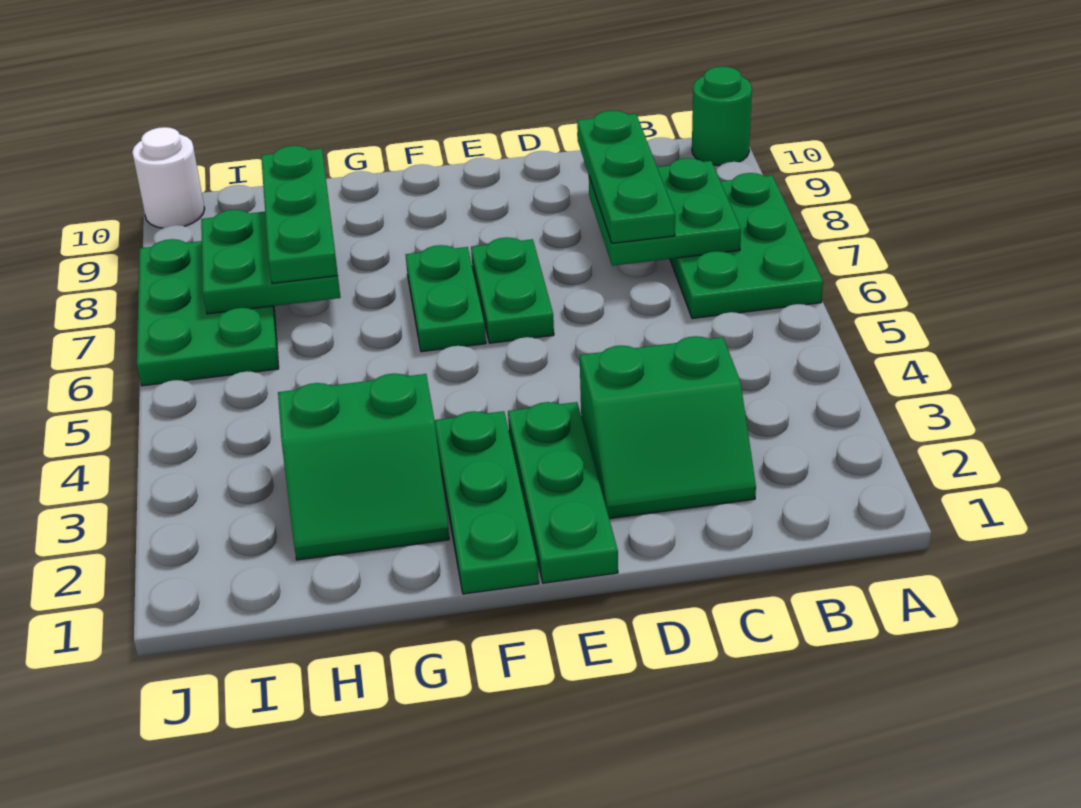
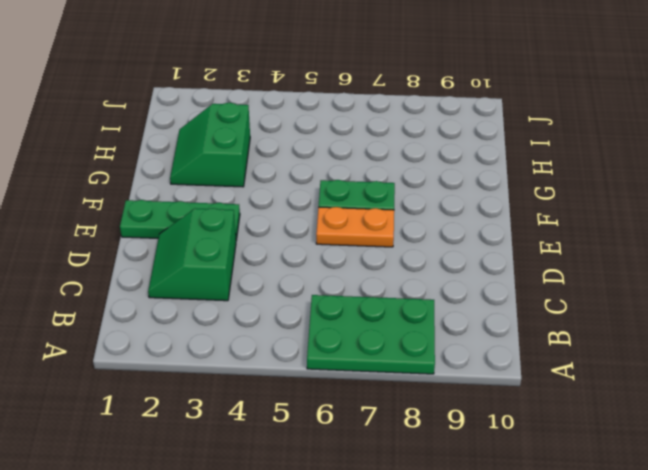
orange plate E6:E7 level 1 -> green plate E6:E7 level 1
none -> green round brick A10 level 1
none -> green plate F1:F3 level 1
none -> green plate I6:J8 level 1

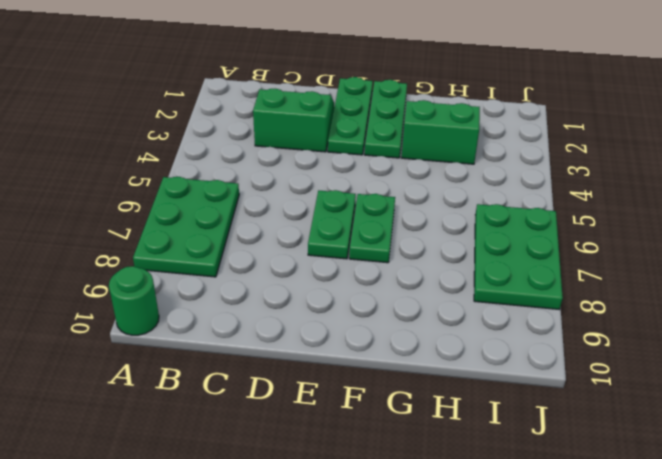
none -> white round brick J10 level 1
none -> green plate B7:C8 level 2
none -> green plate H7:I8 level 2

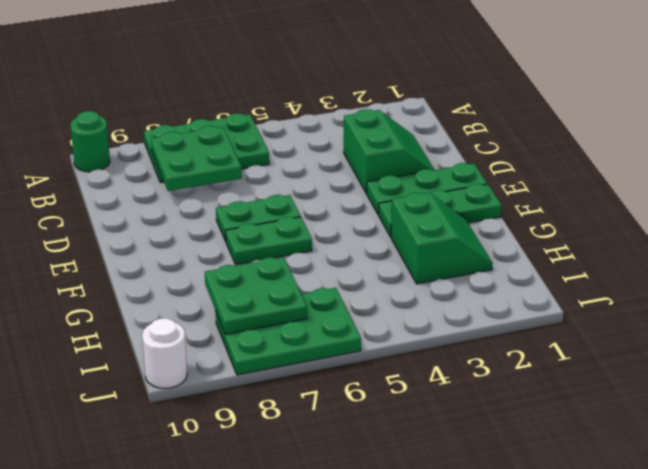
none -> green plate C7:C9 level 3
none -> green plate H7:H9 level 3

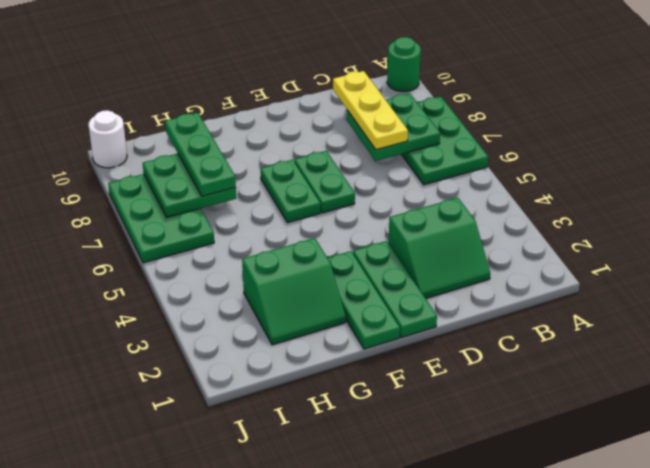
yellow plate C7:C9 level 3 -> green plate C7:C9 level 3

